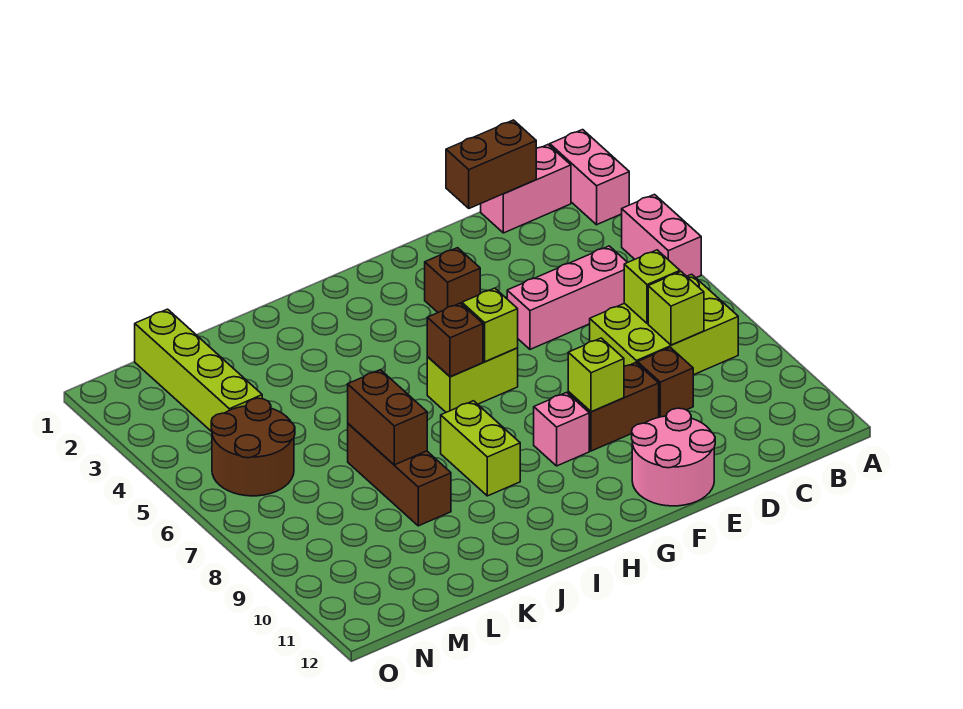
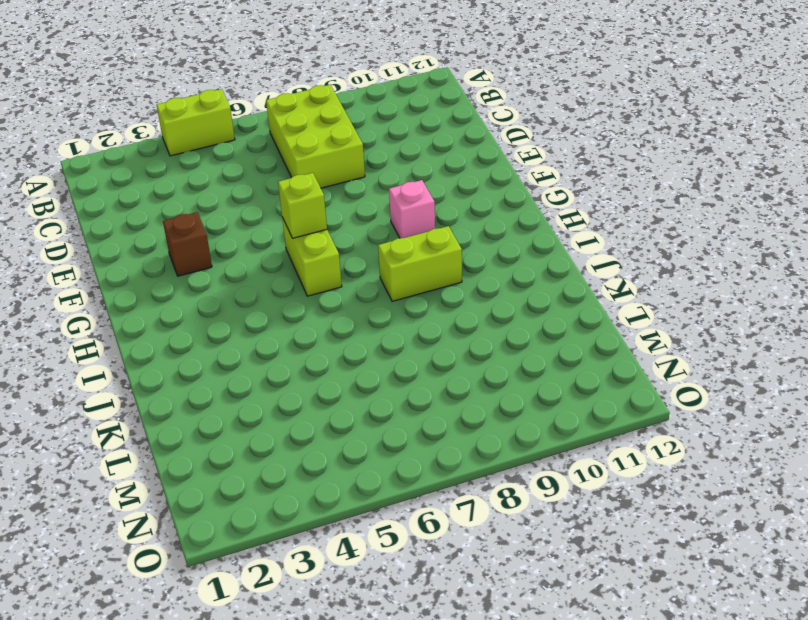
lime brick A4:A5 level 1 -> pink brick A4:A5 level 1
none -> pink brick A1:A2 level 1
none -> pink brick B1:C1 level 1
none -> pink brick C5:E5 level 1

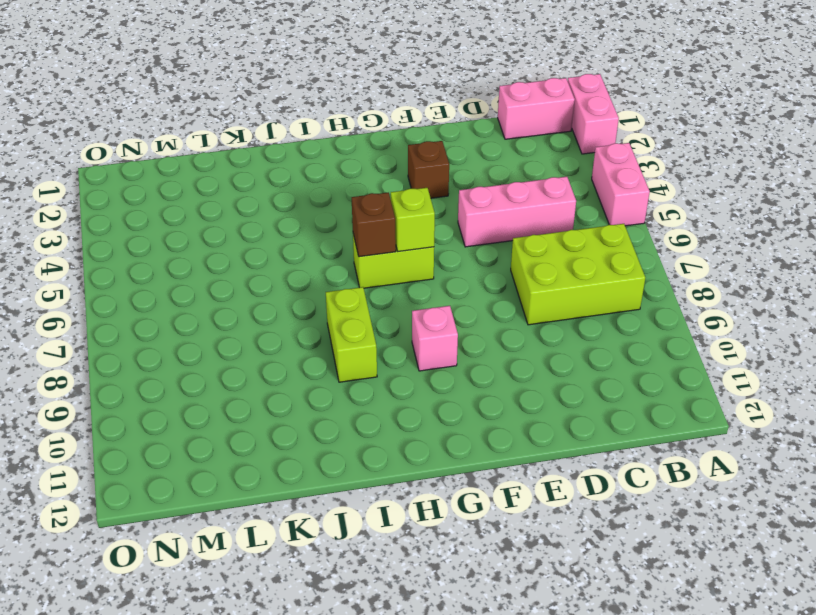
none -> brown brick D9 level 1
none -> brown brick E9:F9 level 1
none -> pink round brick E11:F12 level 1

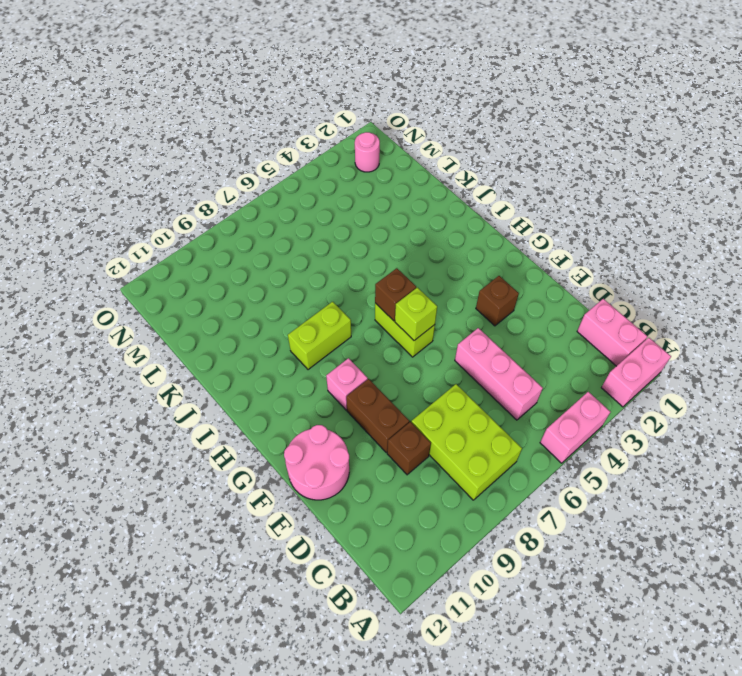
pink round brick N2 level 1 -> none
none -> brown brick K7:K9 level 1
none -> lime brick M1:M4 level 1
none -> brown round brick M5:N6 level 1

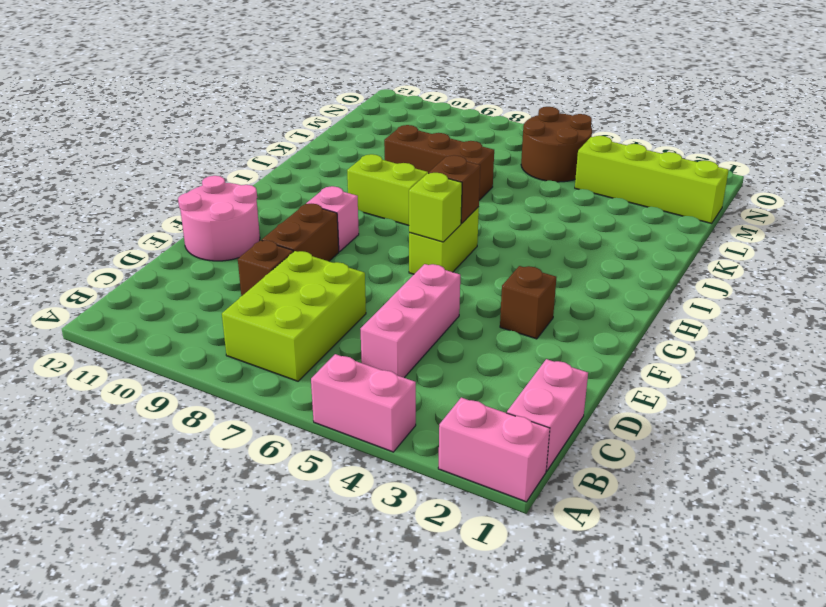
none -> brown brick C1:D1 level 2
none -> lime brick C7 level 2
none -> lime brick C8 level 2

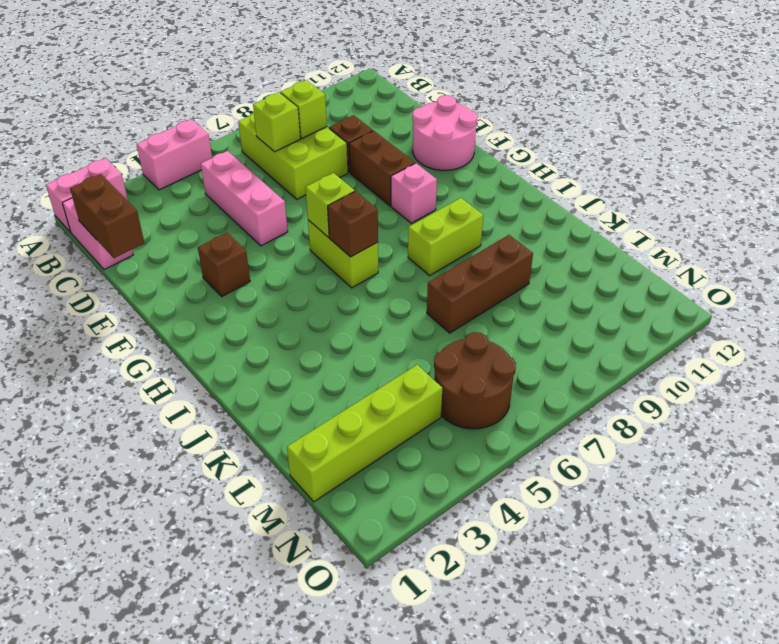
none -> lime brick F9 level 2
none -> brown brick K7:K8 level 2

